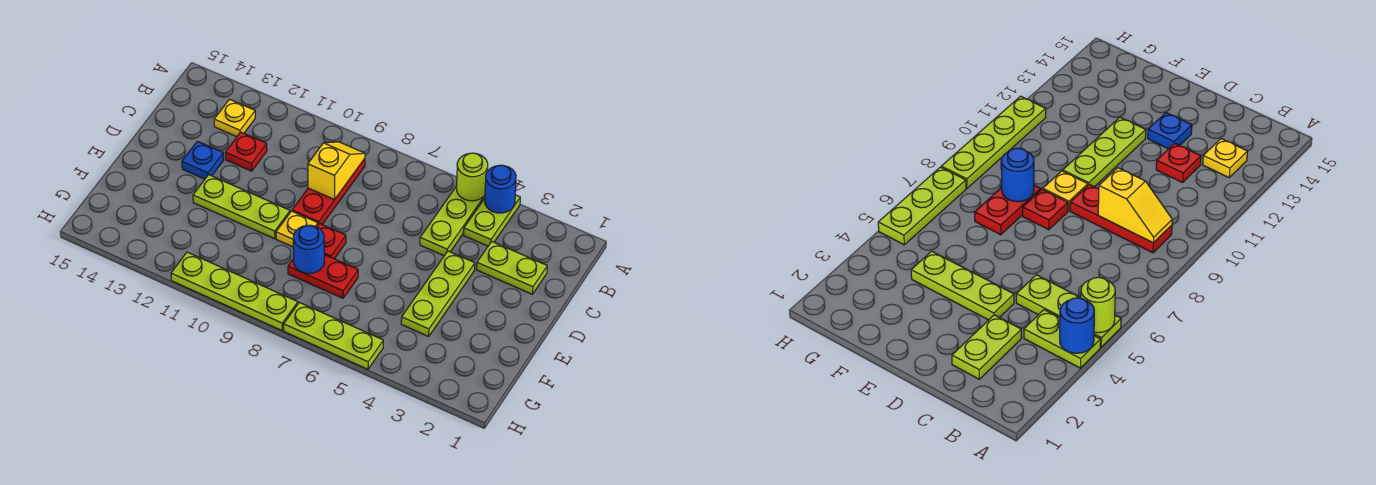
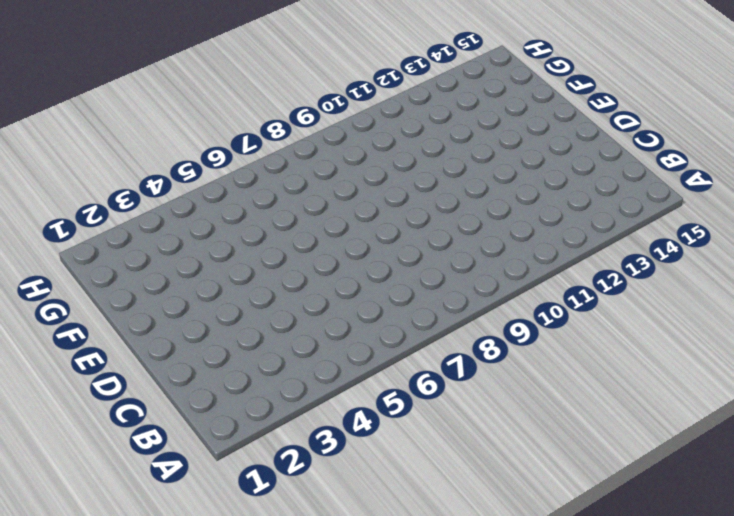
none -> lime plate A4:B4 level 1
none -> lime plate A5:C5 level 1
none -> red plate B9:D9 level 1

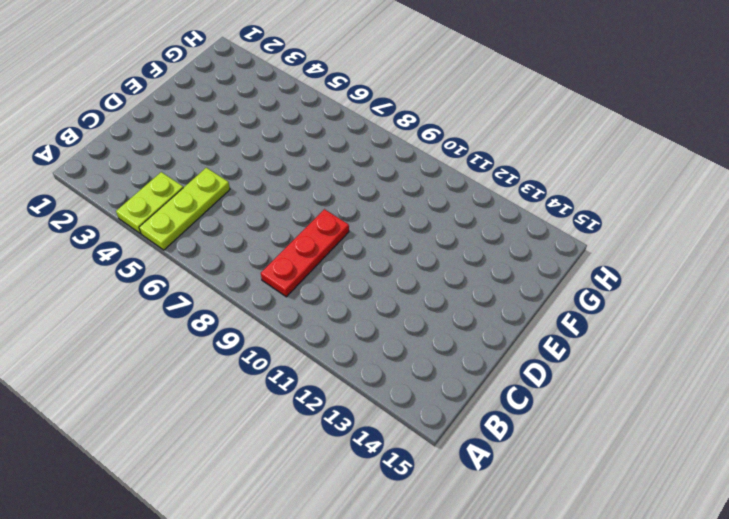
none -> yellow plate B13 level 1
none -> lime plate C2:C3 level 1
none -> red plate C12 level 1

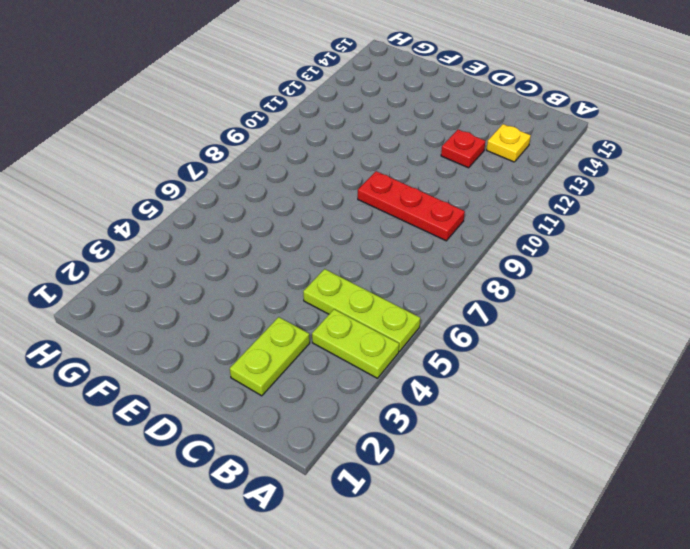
none -> lime plate D4:F4 level 1
none -> blue plate D13 level 1
none -> red plate E8 level 1

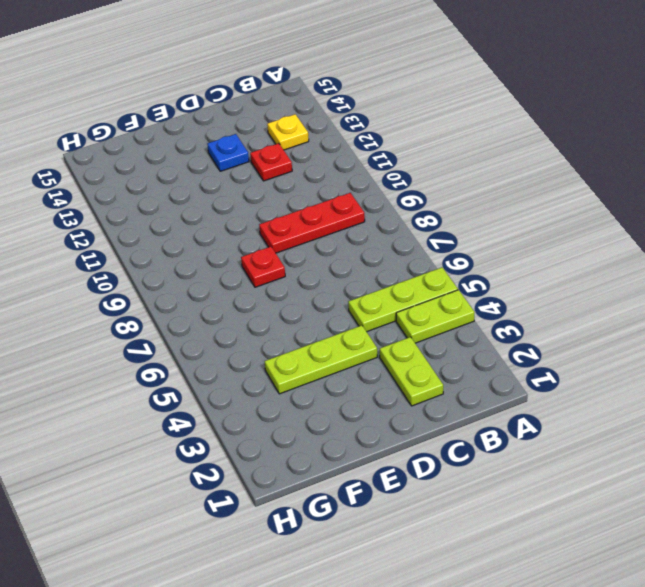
none -> yellow plate E9 level 1
none -> lime plate E10:E12 level 1
none -> red plate F7:F8 level 1

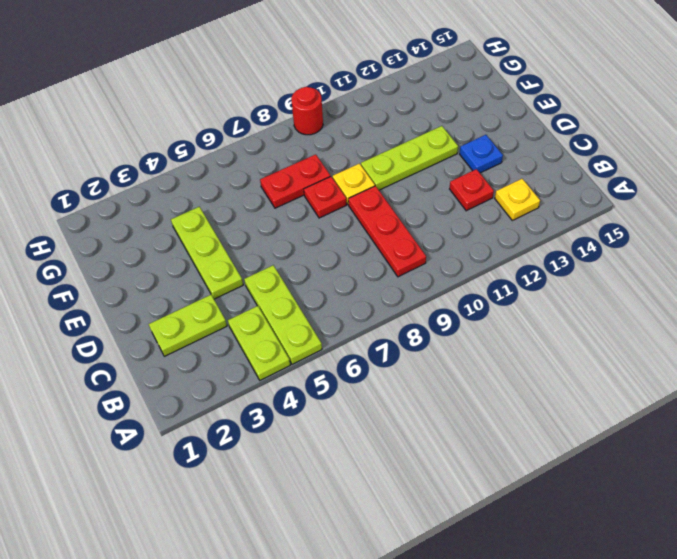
red round brick H9 level 1 -> lime plate H8:H11 level 1
none -> lime plate H5:H7 level 1
none -> blue round brick A4 level 2
none -> lime round brick A5 level 2

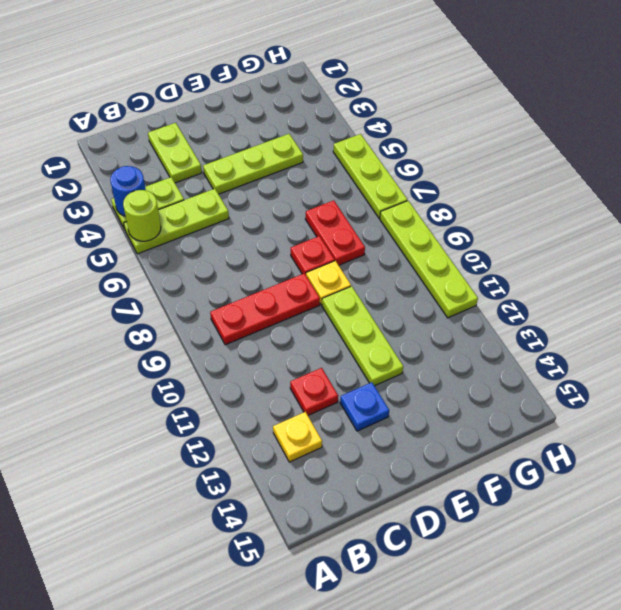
none -> yellow slope B9:C9 level 2 top C
none -> blue round brick F8 level 2

